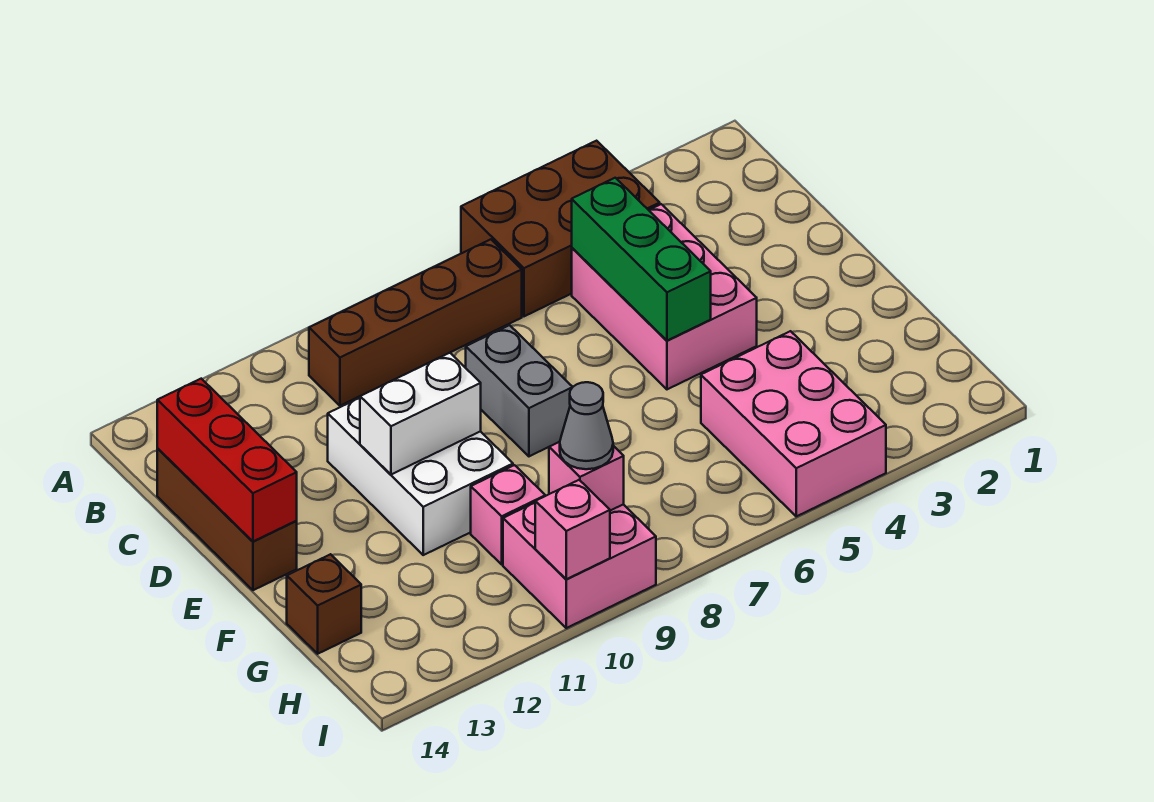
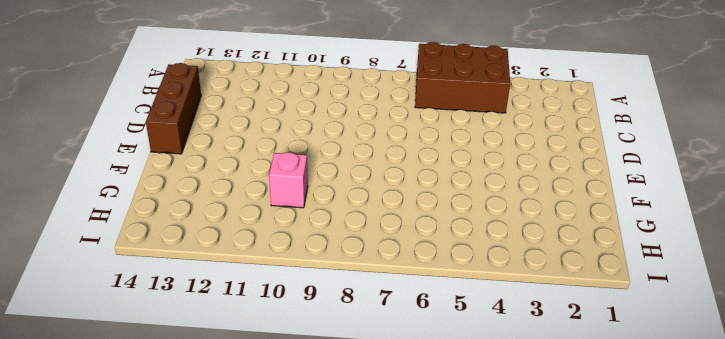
none -> brown brick B7:B10 level 1
none -> pink brick C4:E5 level 1
none -> grey brick D8:E8 level 1

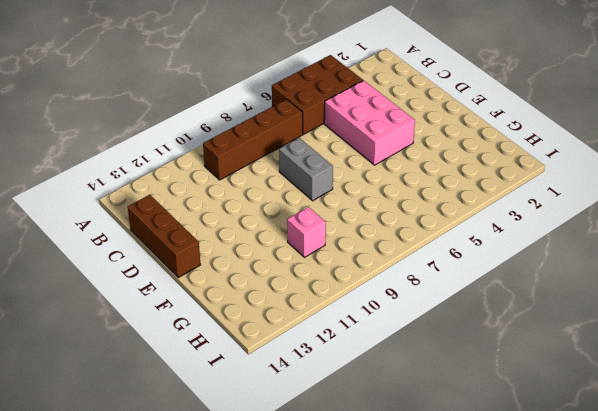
none -> white brick D10:F11 level 1
none -> pink brick G4:I5 level 1
none -> brown brick G14 level 1

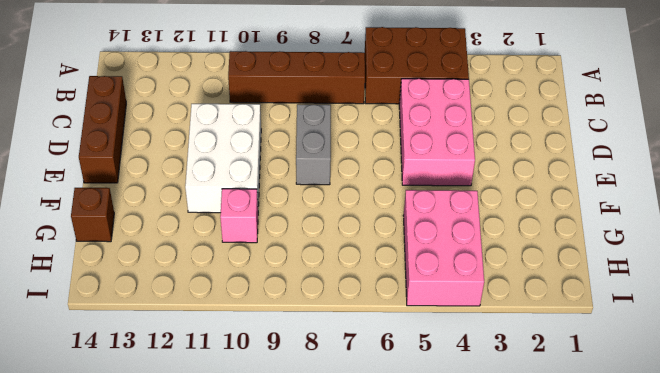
none -> pink brick H9:I10 level 1
none -> green brick C5:E5 level 2
none -> red brick C14:E14 level 2

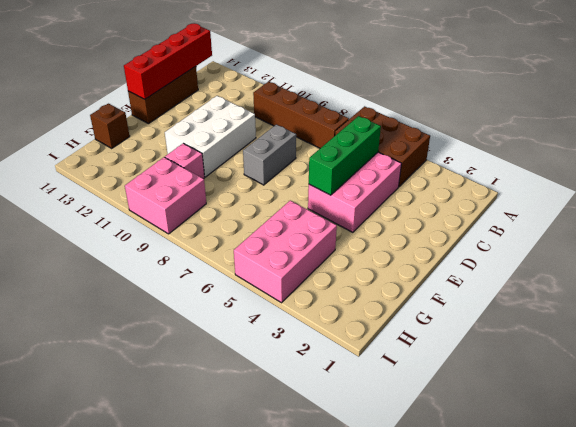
red brick B14:E14 level 2 -> red brick C14:E14 level 2
none -> white brick E10:E11 level 2
none -> pink brick H9 level 2
none -> pink brick I10 level 2

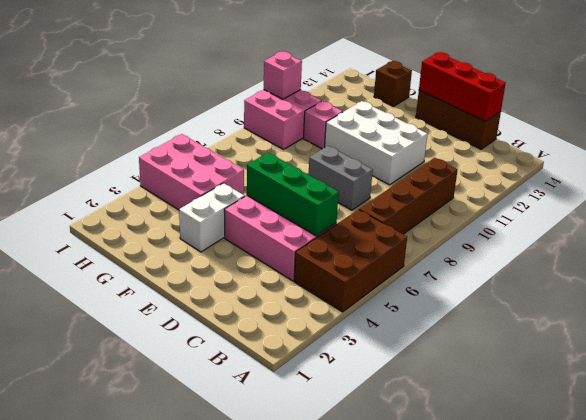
white brick F3:F4 level 1 -> white brick E10:E11 level 2
none -> pink brick H9 level 2
none -> grey cone H9 level 3

